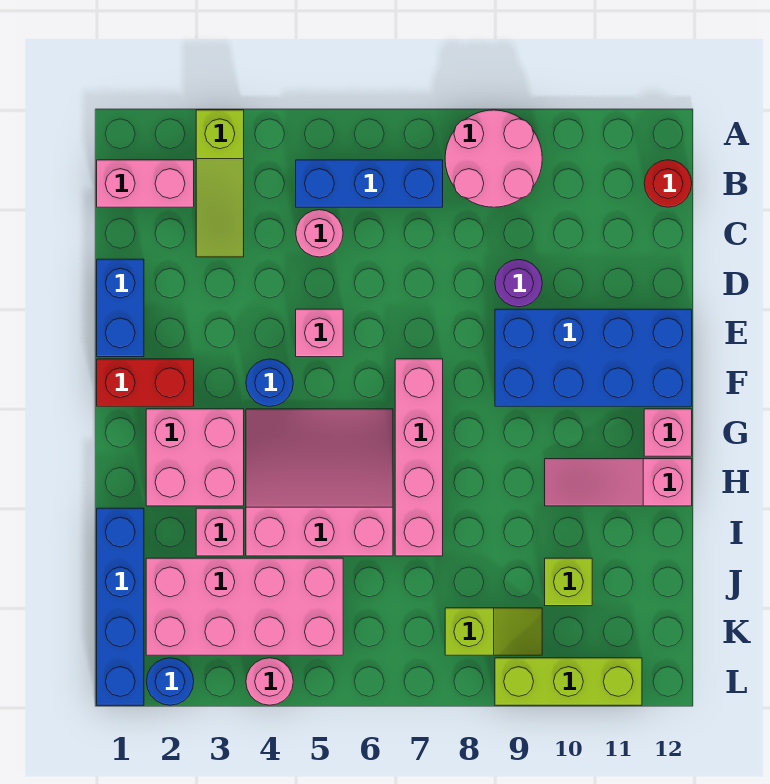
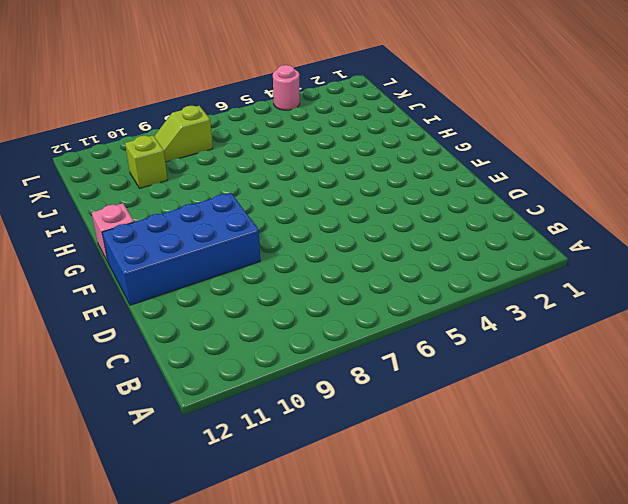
none -> lime slope A3:C3 level 1 top A
none -> pink round brick A8:B9 level 1
none -> pink brick B1:B2 level 1

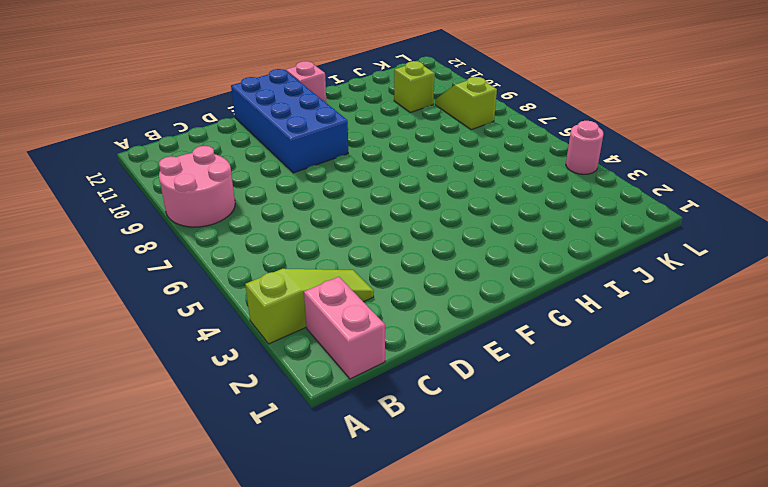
none -> blue brick B5:B7 level 1
none -> red round brick B12 level 1
none -> pink round brick C5 level 1

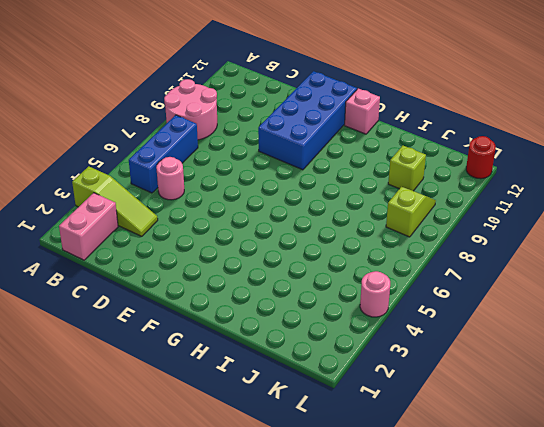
red round brick L12 level 1 -> red round brick B12 level 1
none -> blue brick D1:E1 level 1
none -> purple round brick D9 level 1
none -> pink brick E5 level 1

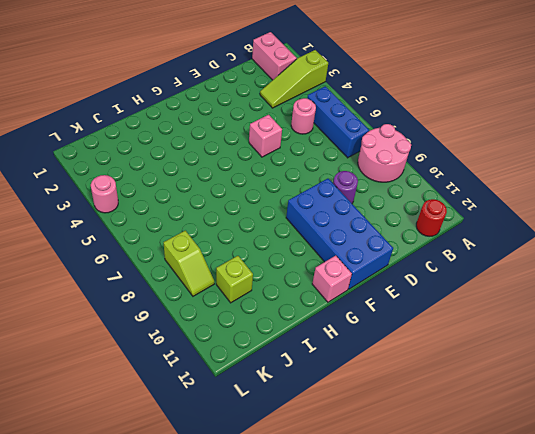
none -> blue brick D1:E1 level 1
none -> red brick F1:F2 level 1
none -> blue round brick F4 level 1

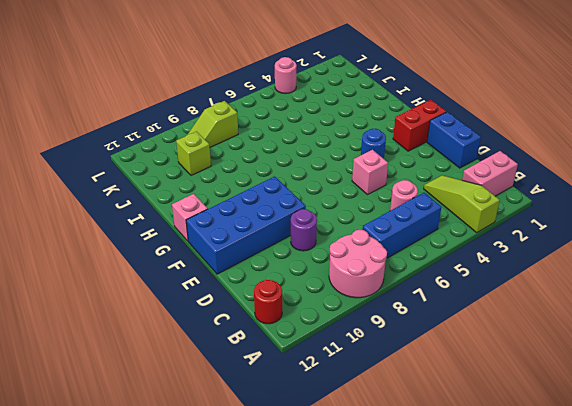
none -> pink brick F7:I7 level 1
none -> pink brick G2:H3 level 1
none -> pink slope G4:I6 level 1 top I

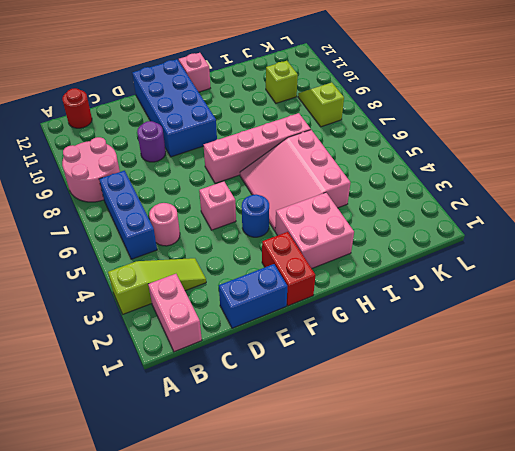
none -> pink slope H10:H12 level 1 top 12
none -> blue brick I1:L1 level 1
none -> pink brick I3 level 1

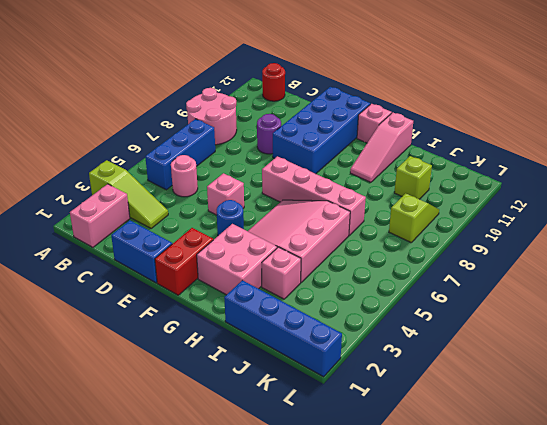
none -> pink brick J2:K5 level 1
none -> blue round brick L2 level 1
none -> pink round brick L4 level 1

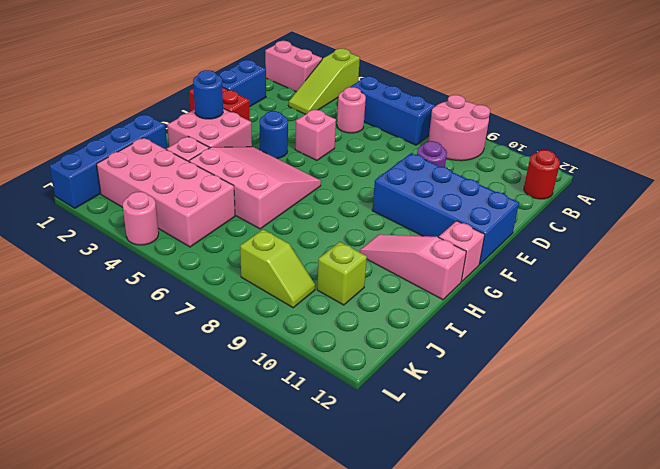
blue round brick G2 level 2 -> blue round brick L2 level 1
none -> pink brick F7:I7 level 1
none -> lime brick L9:L11 level 1

